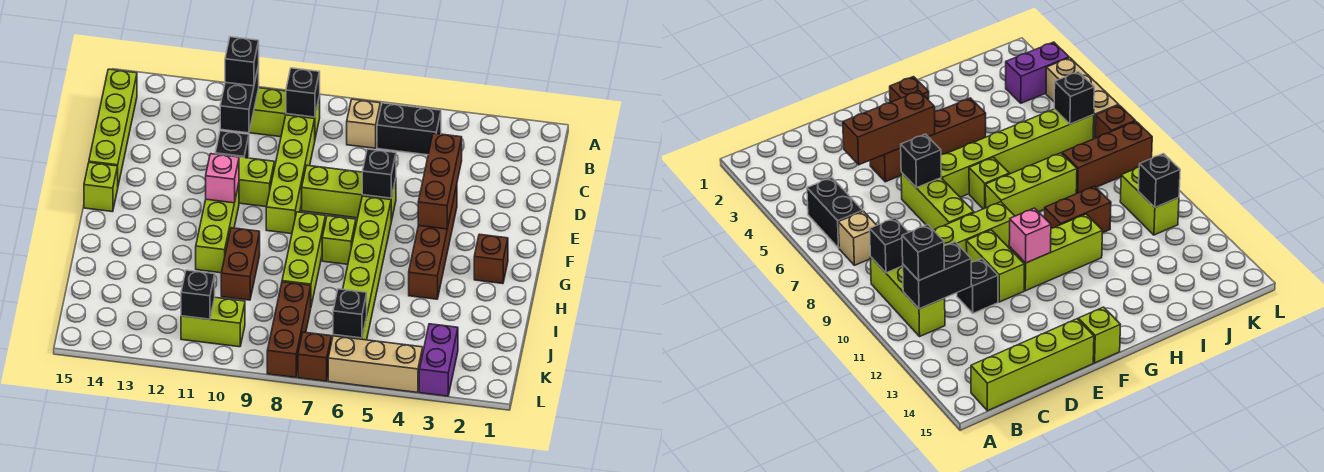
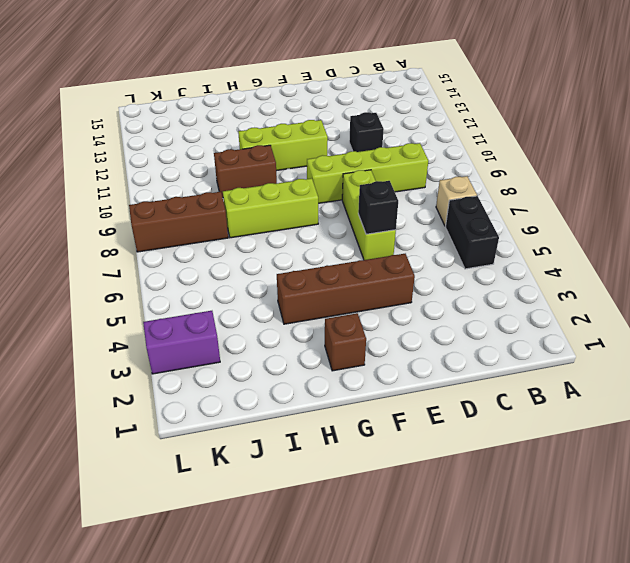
none -> lime brick B9:B11 level 1
none -> lime brick B15:E15 level 1
none -> lime brick E10:E11 level 1

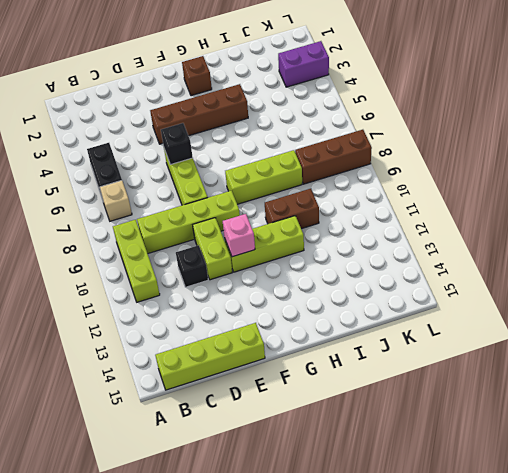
none -> lime brick F6:K6 level 1
none -> lime brick F15 level 1
none -> lime brick G7 level 1

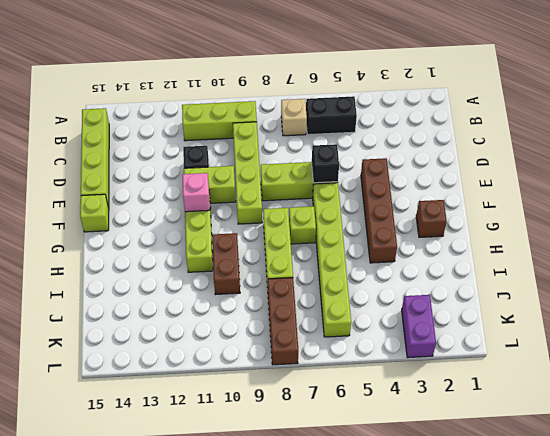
none -> lime brick K10:K11 level 1
none -> tan brick L4:L6 level 1
none -> brown brick L7 level 1

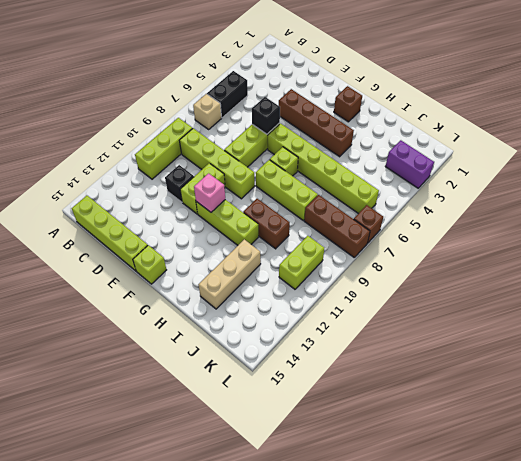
tan brick I12:I14 level 1 -> tan brick L4:L6 level 1
none -> black brick B9 level 2
none -> black brick B11:C11 level 2
none -> brown brick D4:F4 level 2

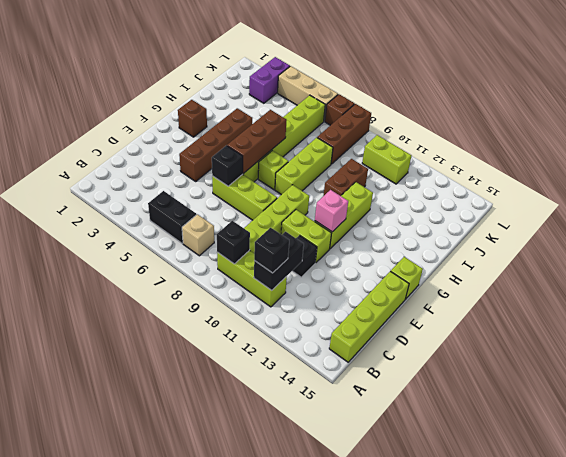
brown brick F6:H6 level 2 -> brown brick D4:F4 level 2
none -> black brick K6 level 2
none -> black brick K11 level 2

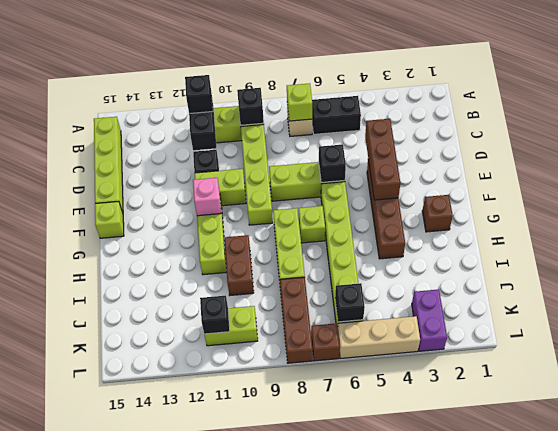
lime brick B7 level 2 -> none

